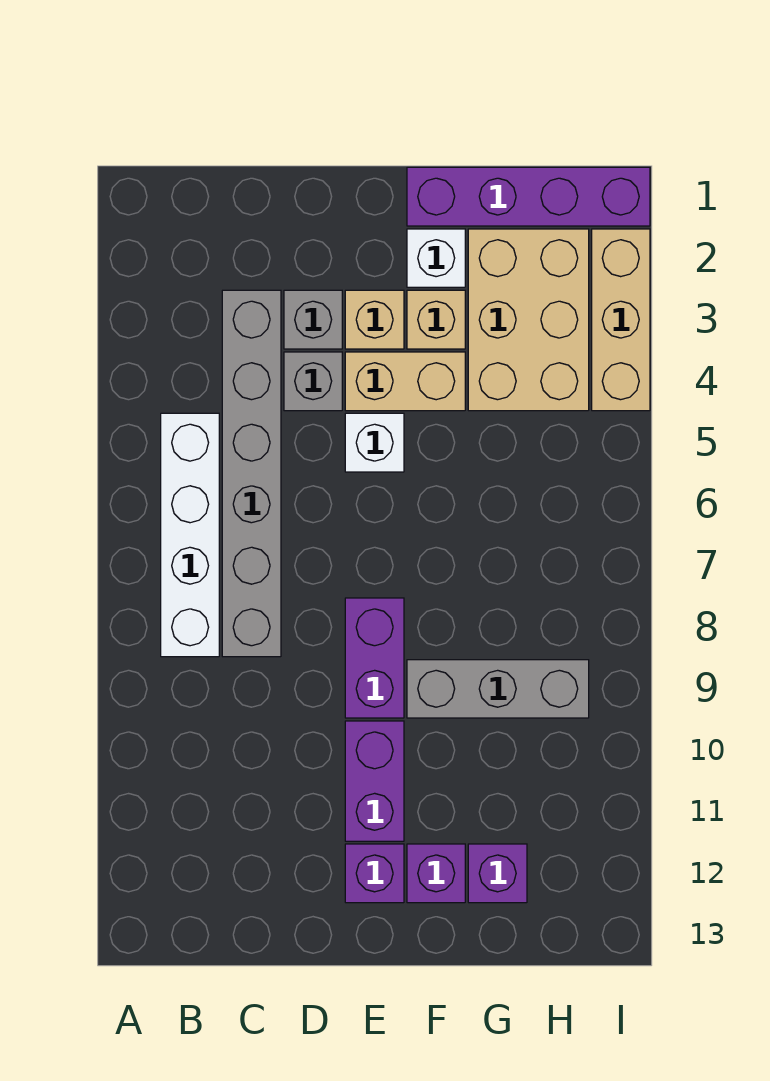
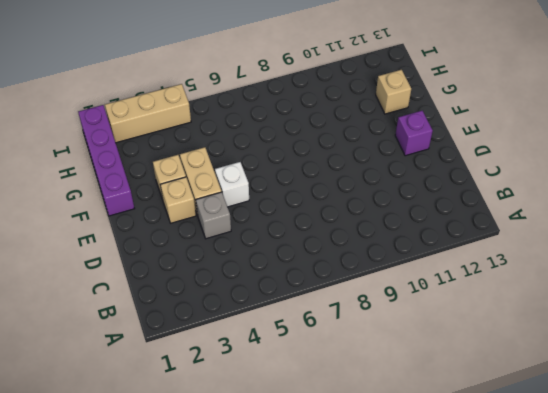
tan brick G12 level 1 -> purple brick G12 level 1
none -> white brick B5:B8 level 1
none -> grey brick C3:C8 level 1
none -> grey brick D3 level 1

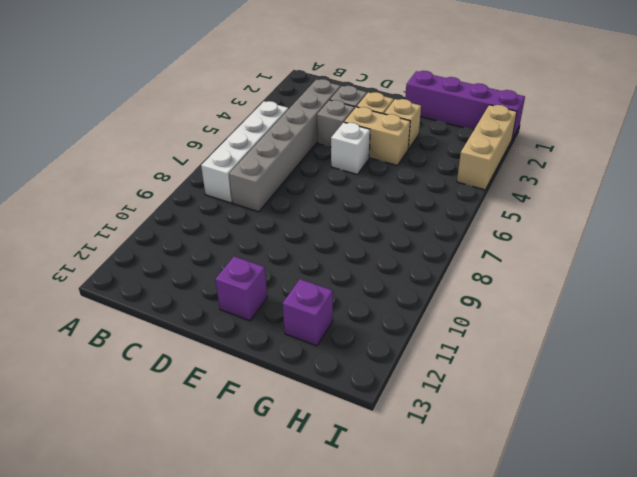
none -> purple brick E8:E9 level 1
none -> purple brick E10:E11 level 1
none -> white brick F2 level 1

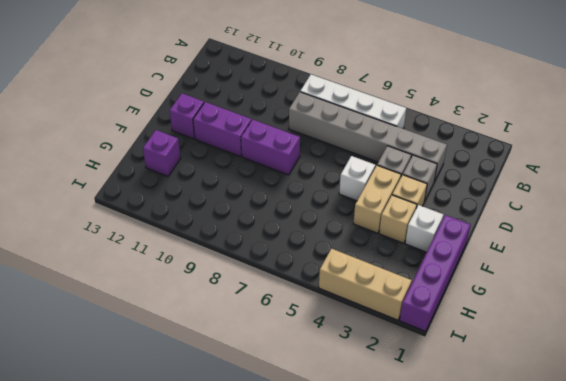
none -> grey brick F9:H9 level 1
none -> purple brick F12 level 1
none -> tan brick G2:H4 level 1

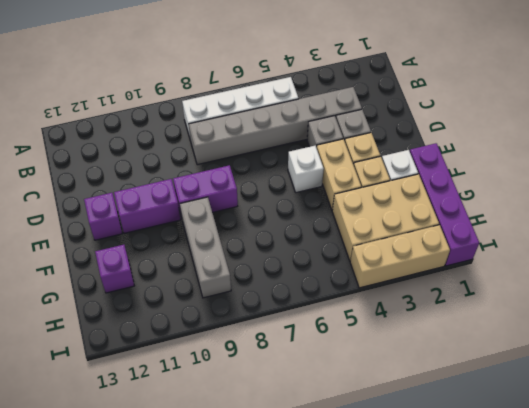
none -> purple brick F12 level 1

